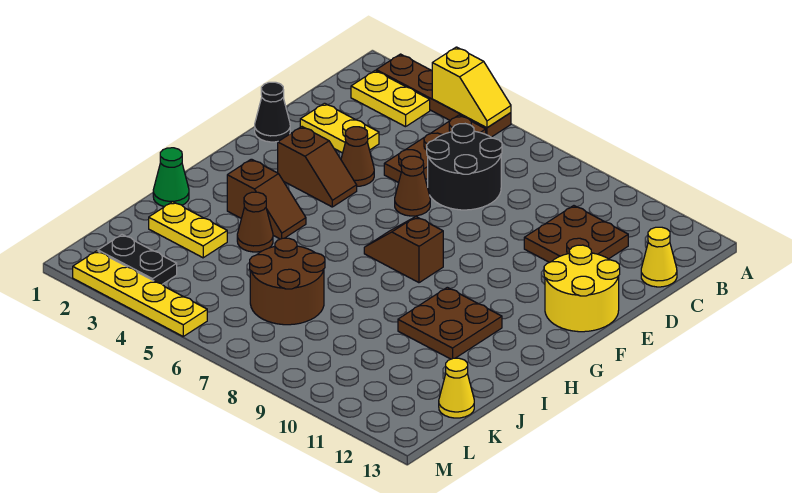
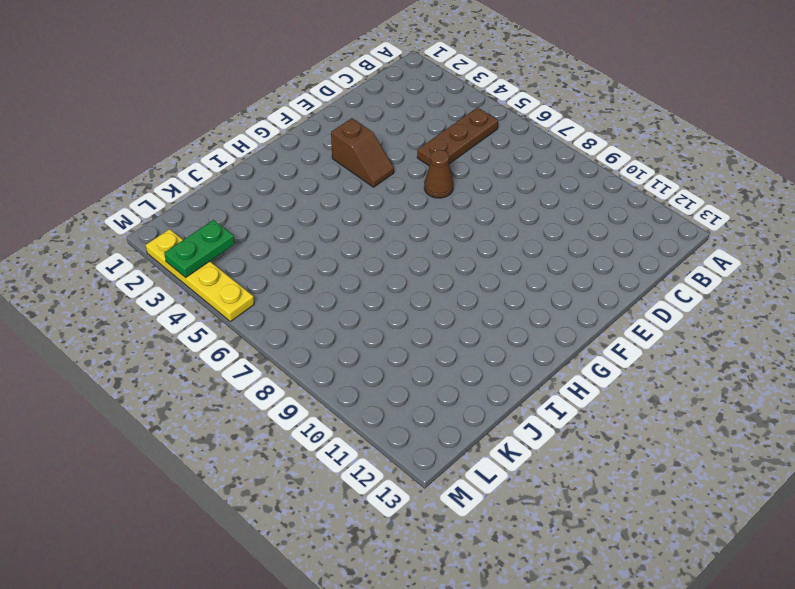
green plate L3:M3 level 2 -> none
none -> brown plate A2:A5 level 1
none -> yellow plate B2:B3 level 1
none -> black round brick C6:D7 level 1

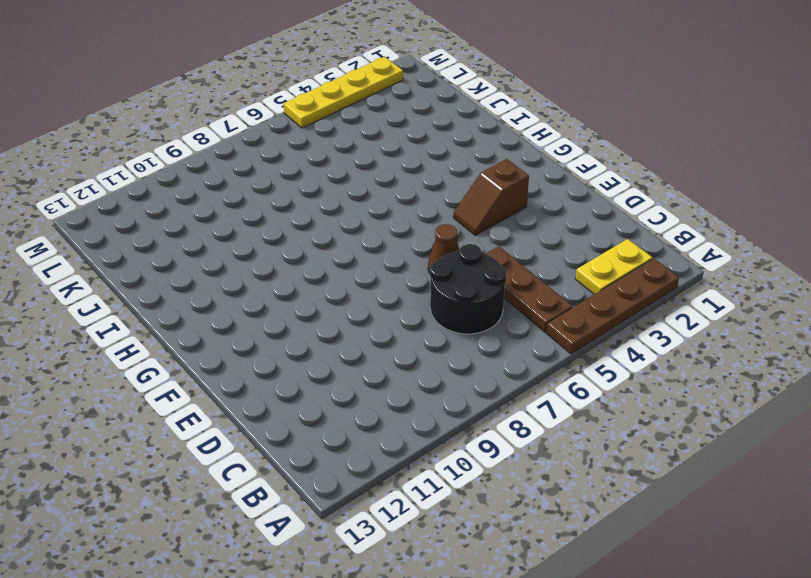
none -> brown plate C10:D11 level 1
none -> yellow cone C13 level 1
none -> yellow plate D2:D3 level 1

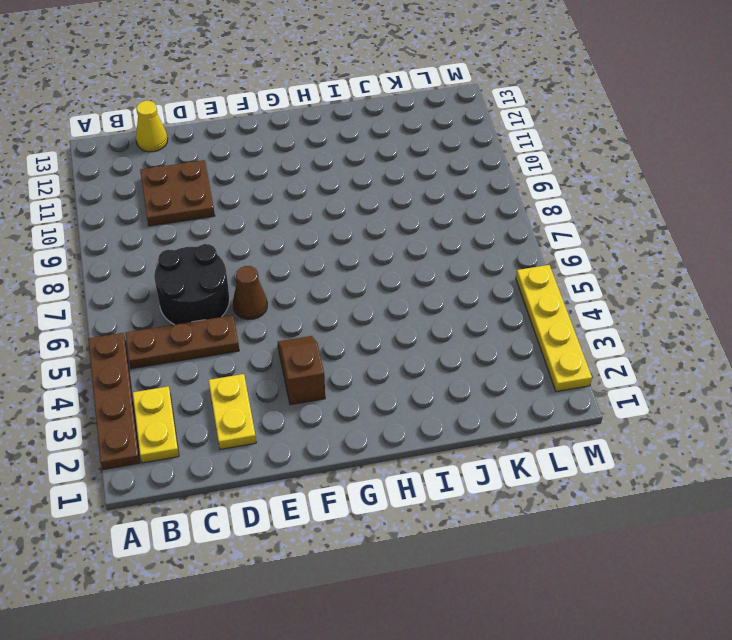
none -> black cone E1 level 1
none -> brown cone E4 level 1
none -> yellow round brick E12:F13 level 1

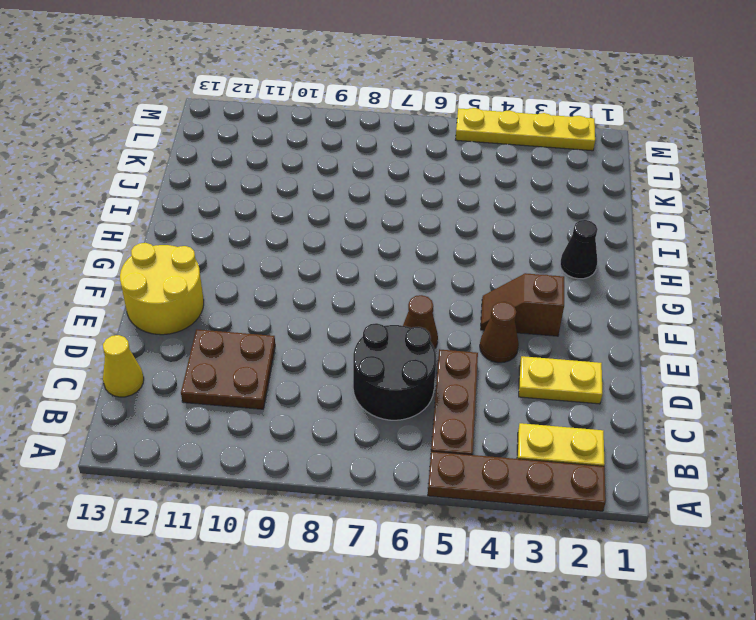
black cone H2 level 1 -> black cone E1 level 1
none -> brown slope G7:G8 level 1 top 8
none -> brown slope H3:H4 level 1 top 3
none -> brown plate H10:I11 level 1

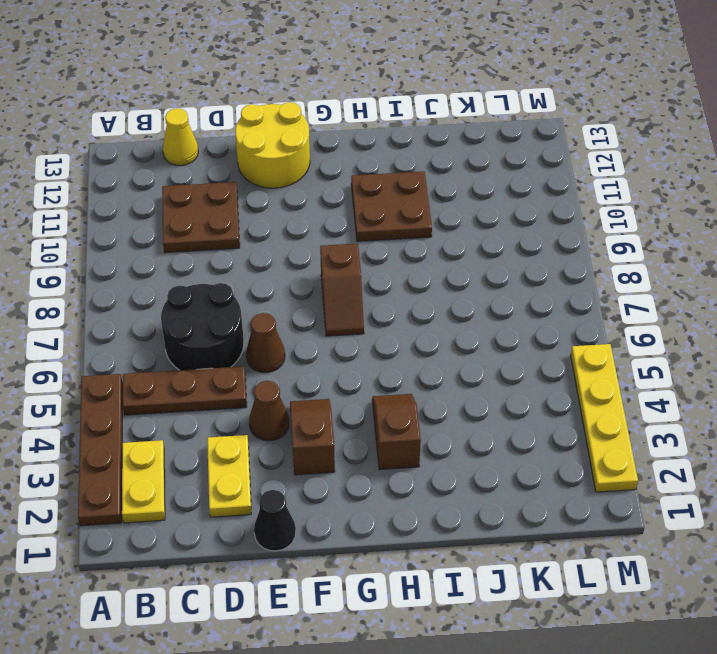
none -> green cone I1 level 1
none -> brown cone I4 level 1
none -> yellow plate J2:J3 level 1

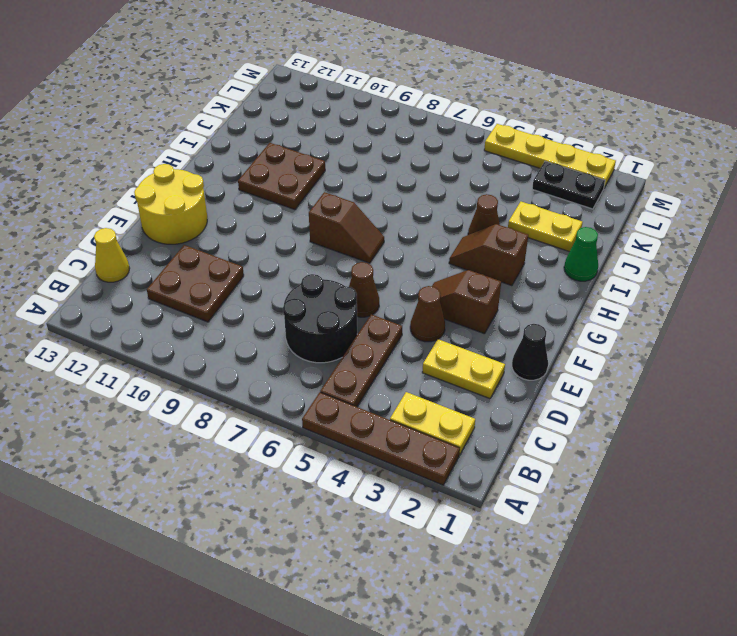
none -> brown round brick J6:K7 level 1
none -> yellow cone K13 level 1
none -> yellow slope A4:A5 level 2 top 4

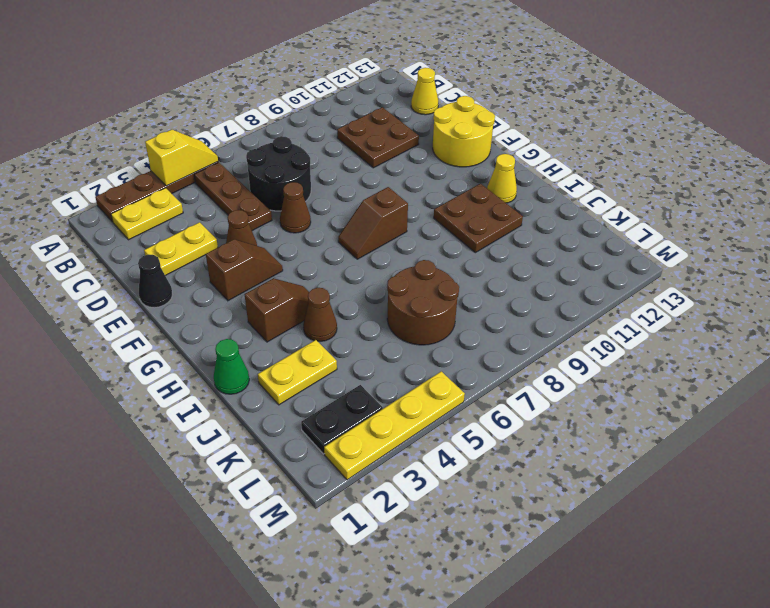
yellow cone H12 level 1 -> yellow cone K13 level 1

